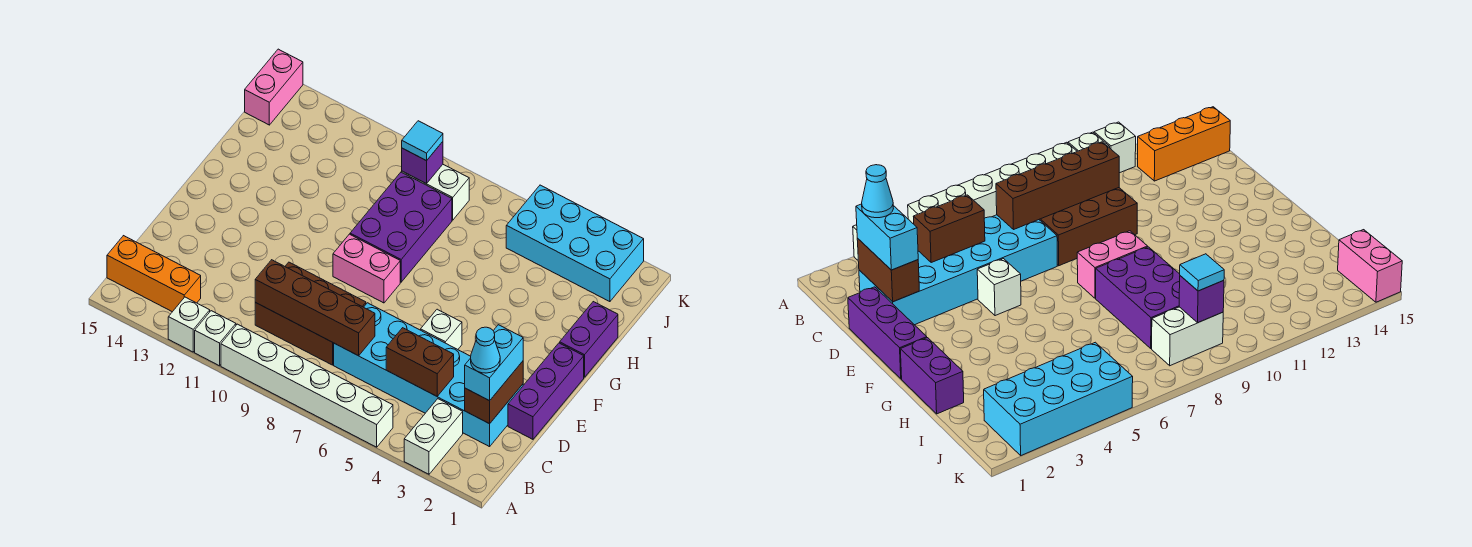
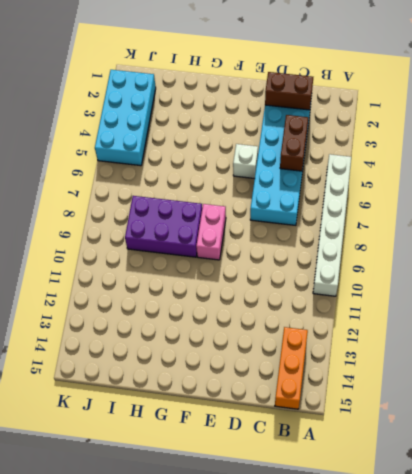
none -> white brick A3:B3 level 1
none -> white brick A11 level 1
none -> white brick A12 level 1

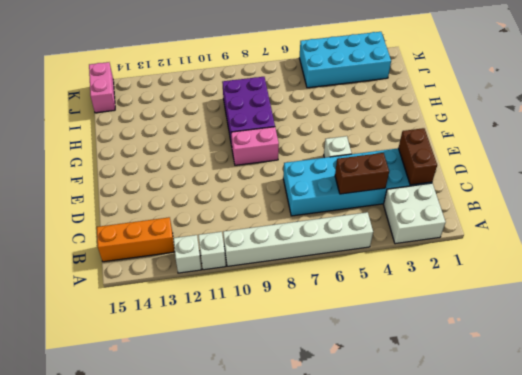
white brick A2:B3 level 1 -> white brick A3:B3 level 1
none -> brown brick C8:D10 level 1
none -> purple brick D1:F1 level 1
none -> purple brick G1:H1 level 1

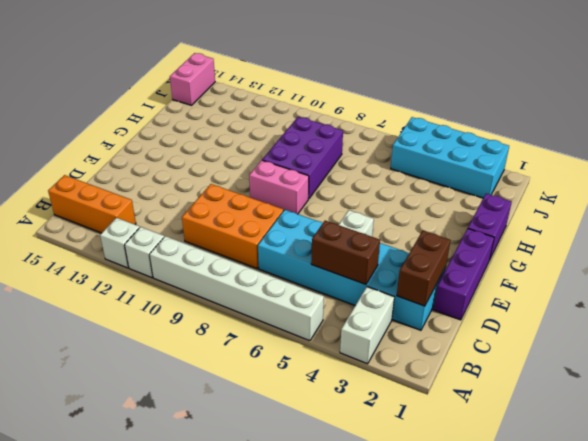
orange brick C8:D10 level 1 -> brown brick C8:D10 level 1
none -> white brick J8:J9 level 1
none -> brown brick C7:C10 level 2
none -> purple brick J9 level 2

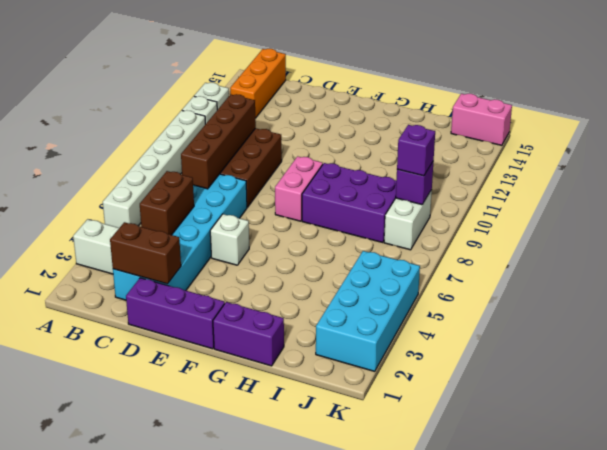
purple brick J9 level 3 -> cyan tile J9 level 3
none -> cyan brick C2:D2 level 3
none -> cyan cone C2 level 4

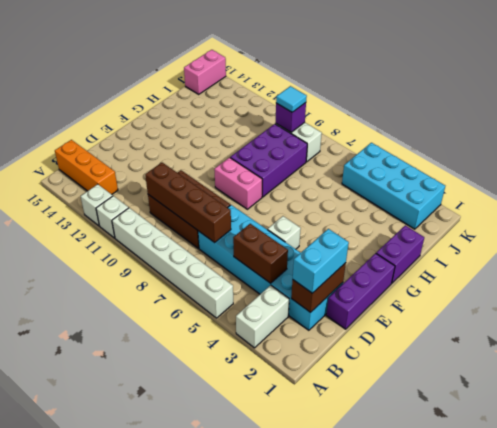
none -> cyan cone C2 level 4

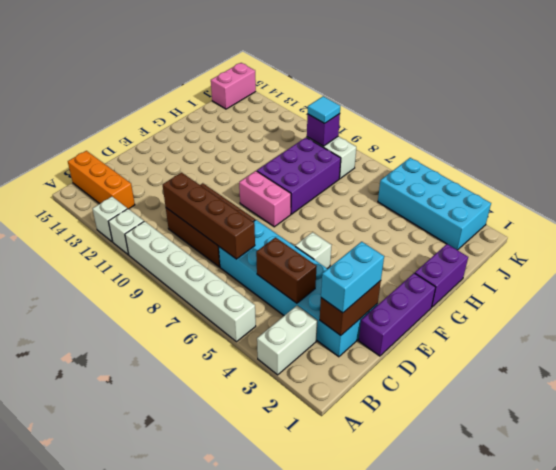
none -> cyan cone C2 level 4

